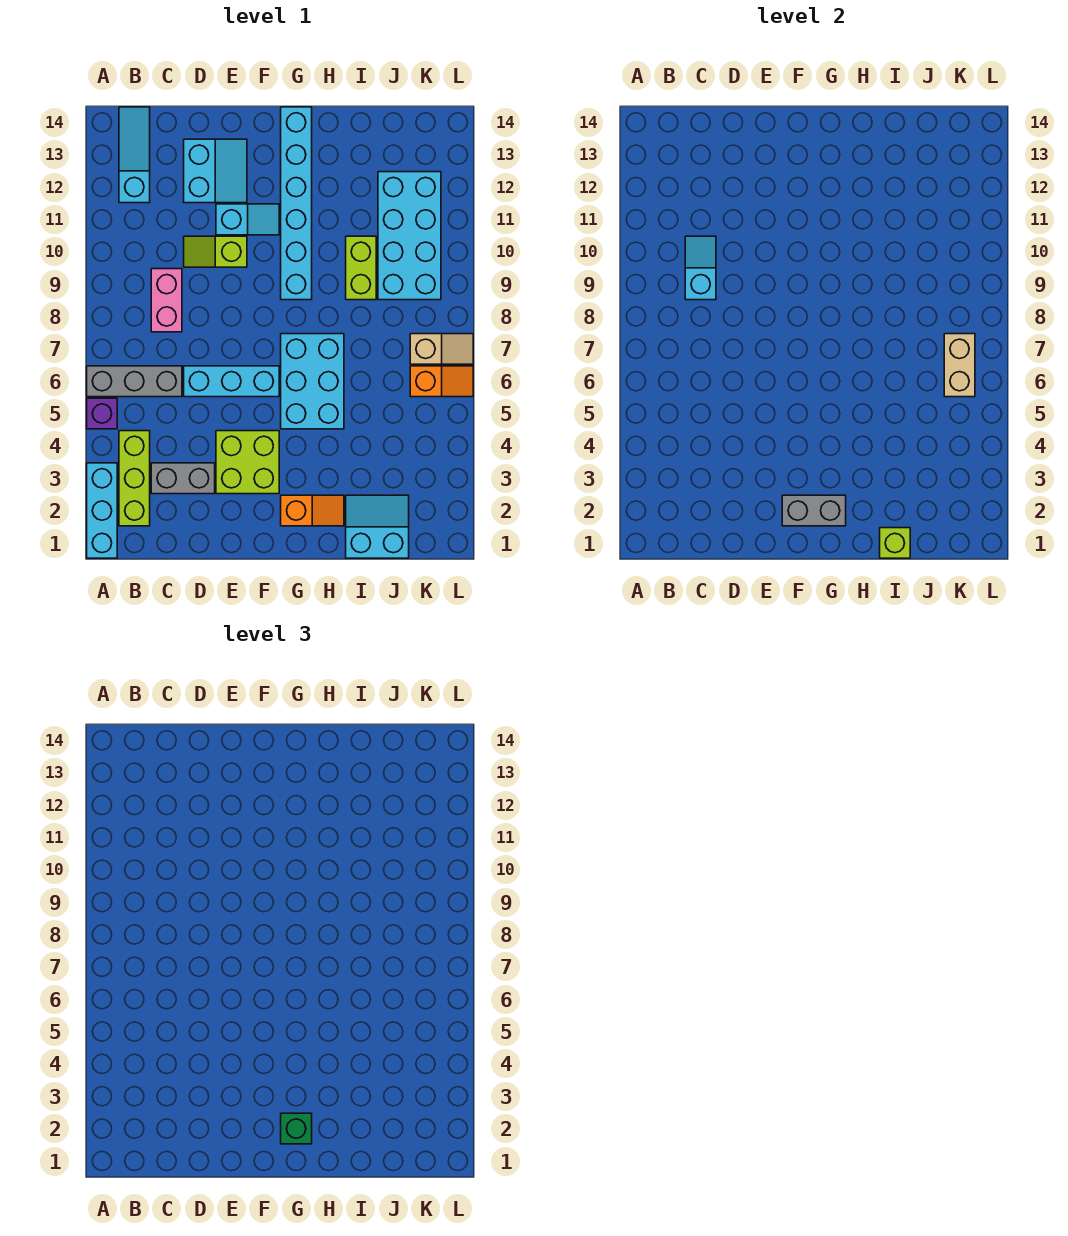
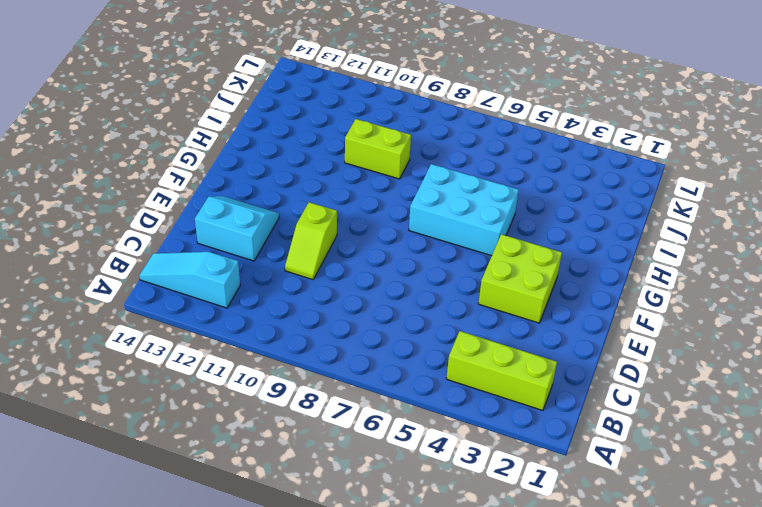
none -> cyan brick A1:A3 level 1
none -> purple brick A5 level 1
none -> grey brick A6:C6 level 1

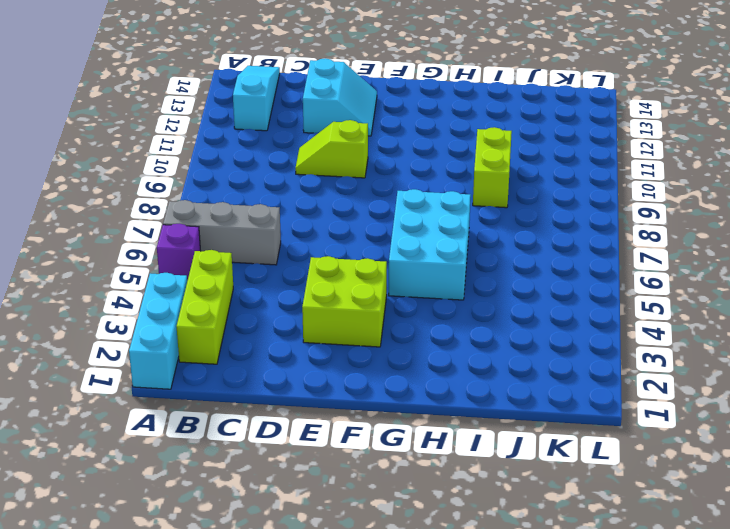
none -> grey brick C3:D3 level 1
none -> pink brick C8:C9 level 1
none -> cyan brick D6:F6 level 1

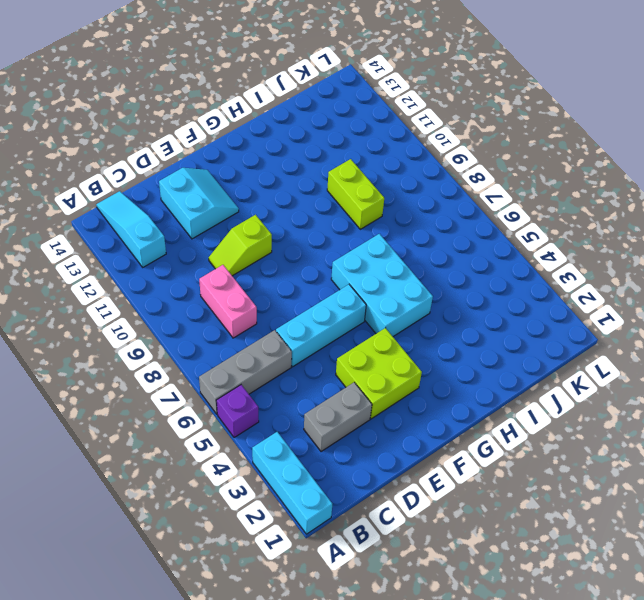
none -> lime brick B2:B4 level 1
none -> cyan slope E11:F11 level 1 top E
none -> orange slope G2:H2 level 1 top G

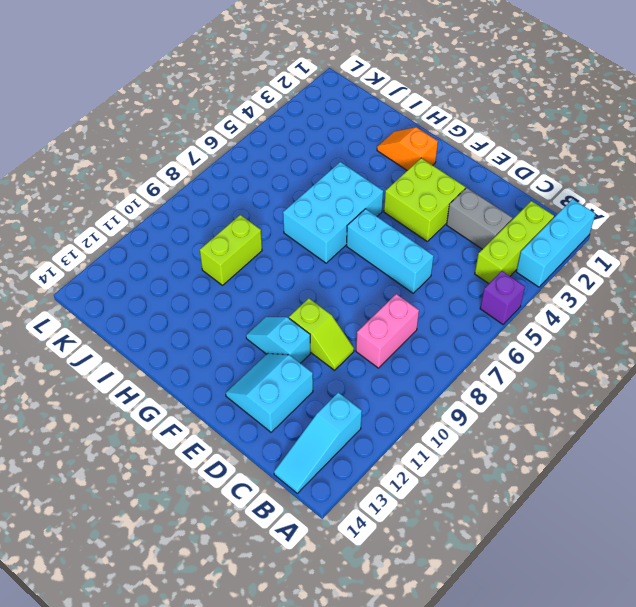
none -> grey brick A6:C6 level 1
none -> cyan brick G9:G14 level 1
none -> cyan slope I1:J2 level 1 top 1

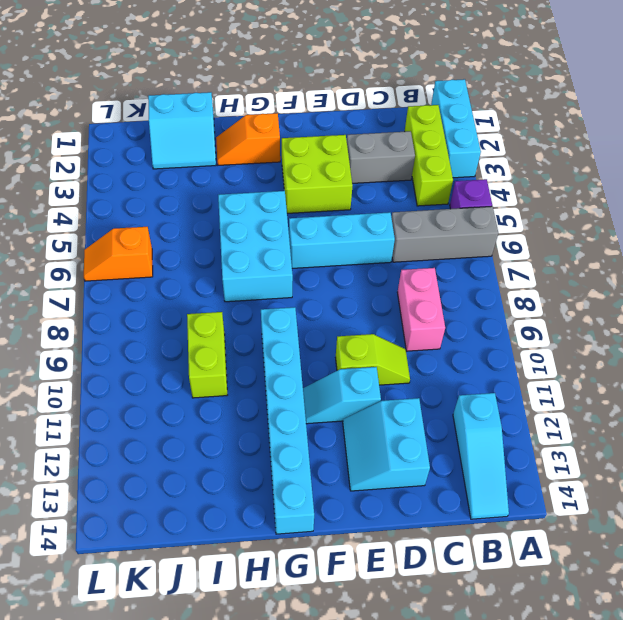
none -> cyan brick J9:K12 level 1
none -> tan slope K7:L7 level 1 top K
none -> cyan slope C9:C10 level 2 top 9

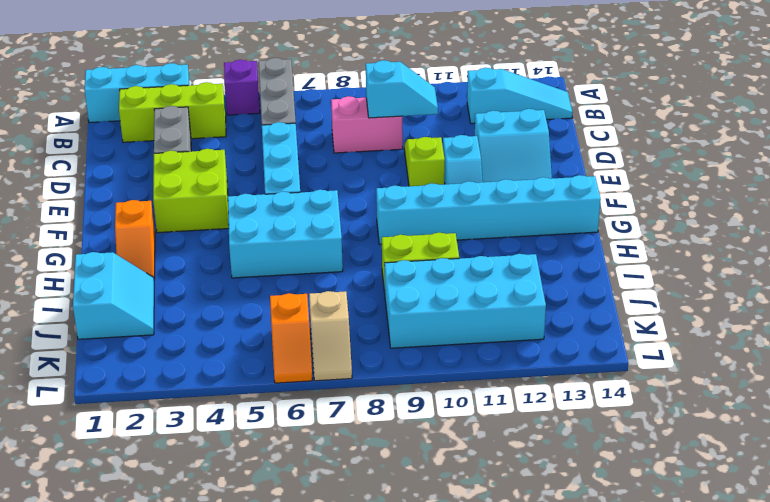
none -> grey brick F2:G2 level 2
none -> lime brick I1 level 2
none -> tan brick K6:K7 level 2

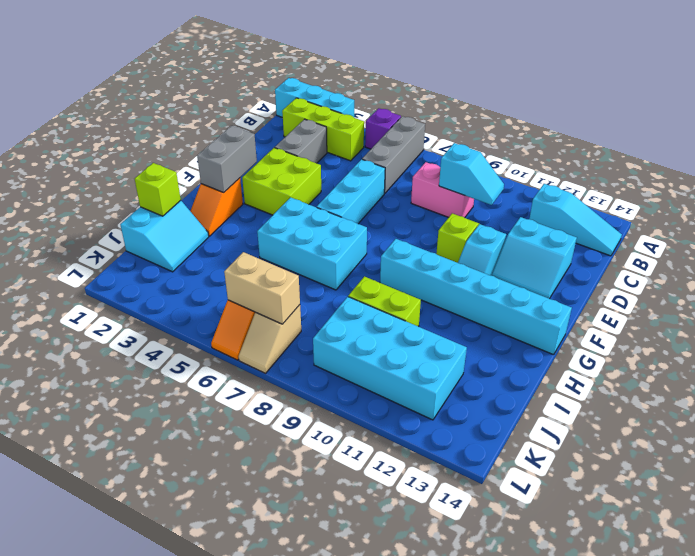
none -> green brick G2 level 3

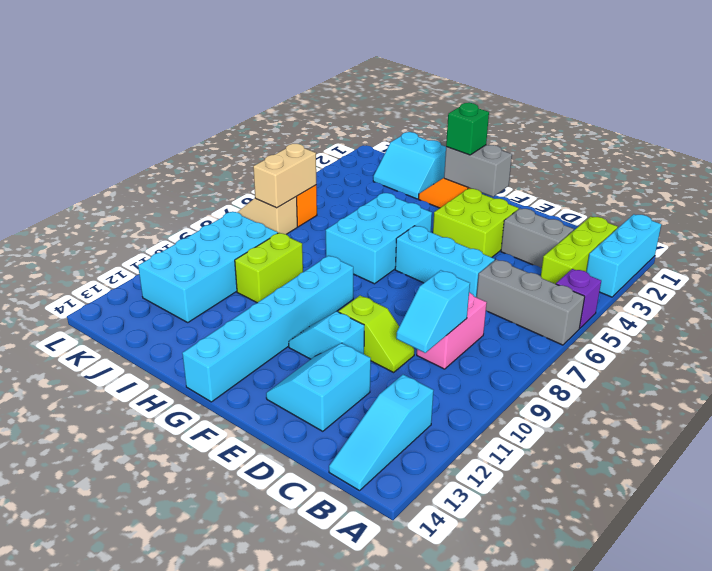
none -> lime brick I1 level 2

